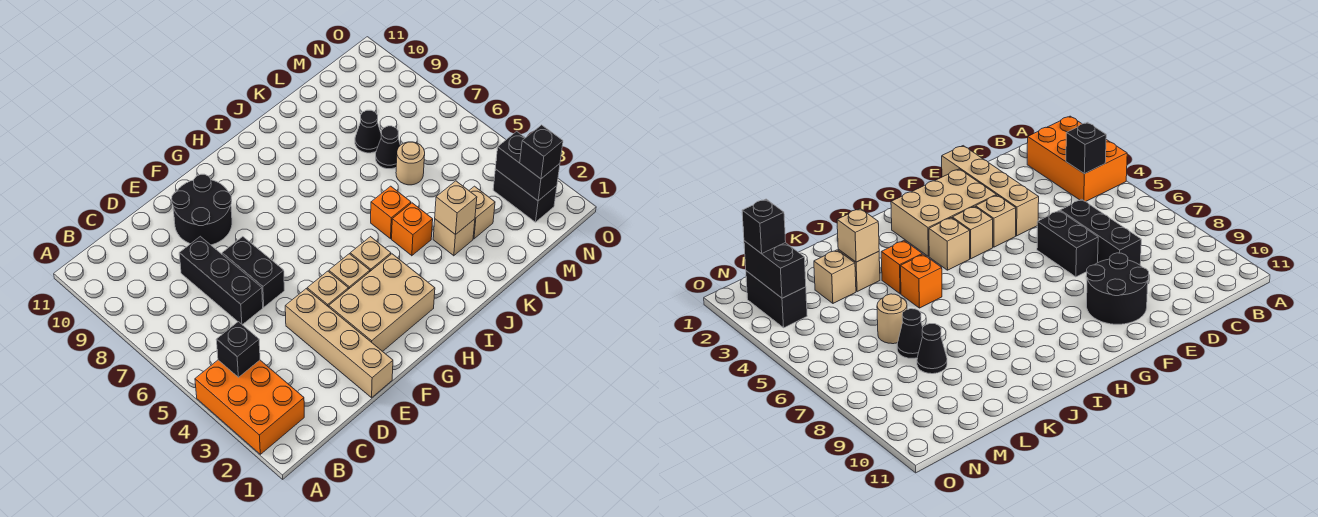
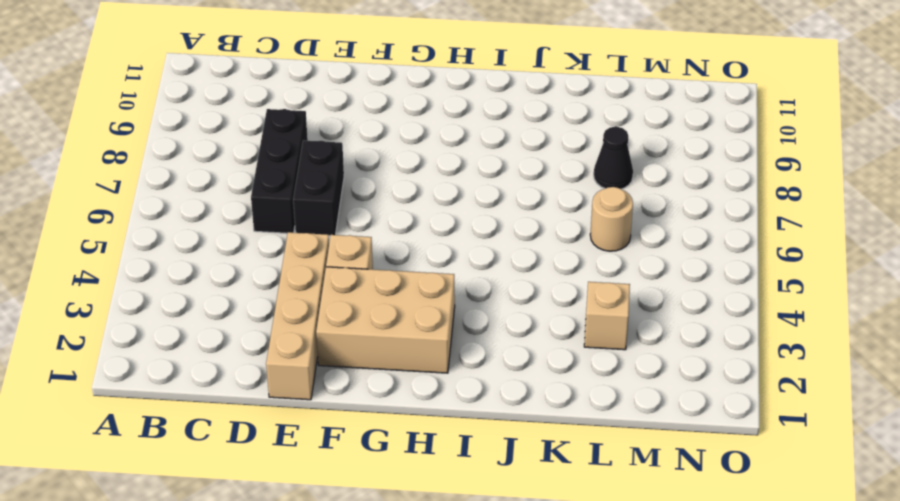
none -> orange brick A2:B4 level 1
none -> black round brick E9:F10 level 1
none -> tan brick G4 level 1

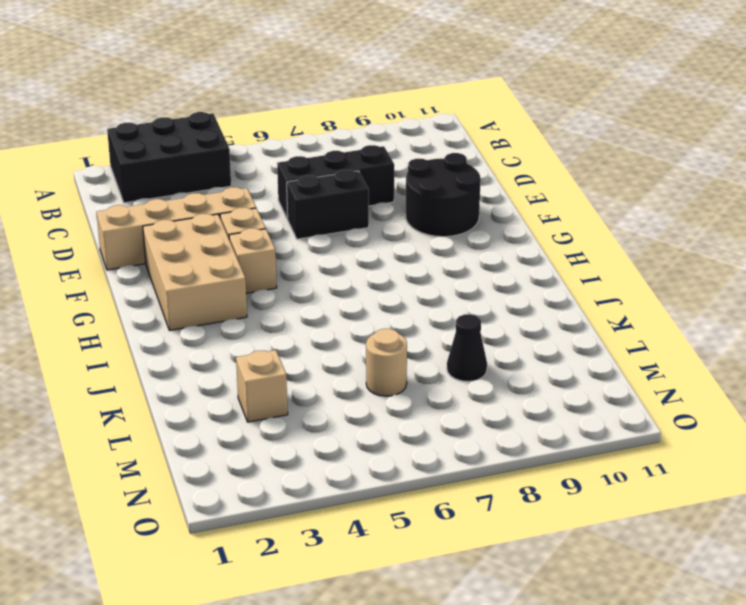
black brick A2:B4 level 1 -> orange brick A2:B4 level 1
none -> tan brick H4 level 1
none -> orange brick J4 level 1
none -> orange brick J5 level 1

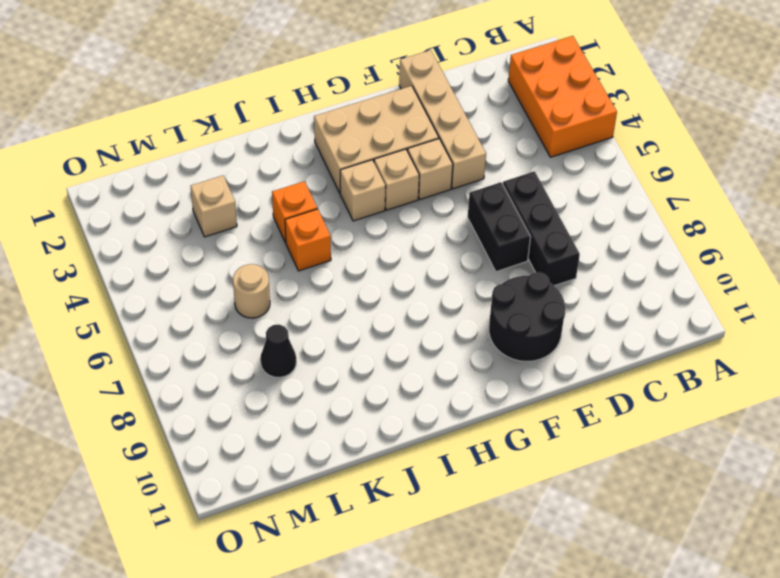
none -> tan brick K3 level 1
none -> black cone L7 level 1
none -> black brick N2:N3 level 1

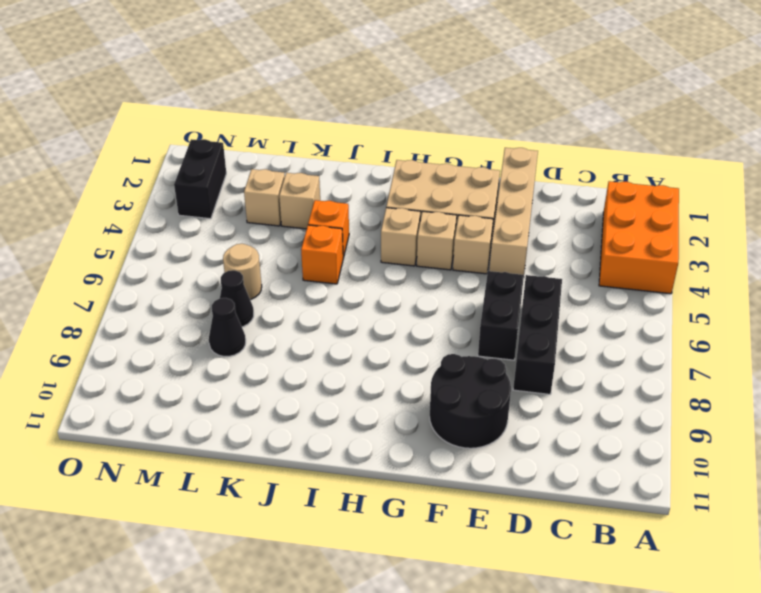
none -> black brick B4 level 2
none -> tan brick K3 level 2
none -> black brick N2:N3 level 2

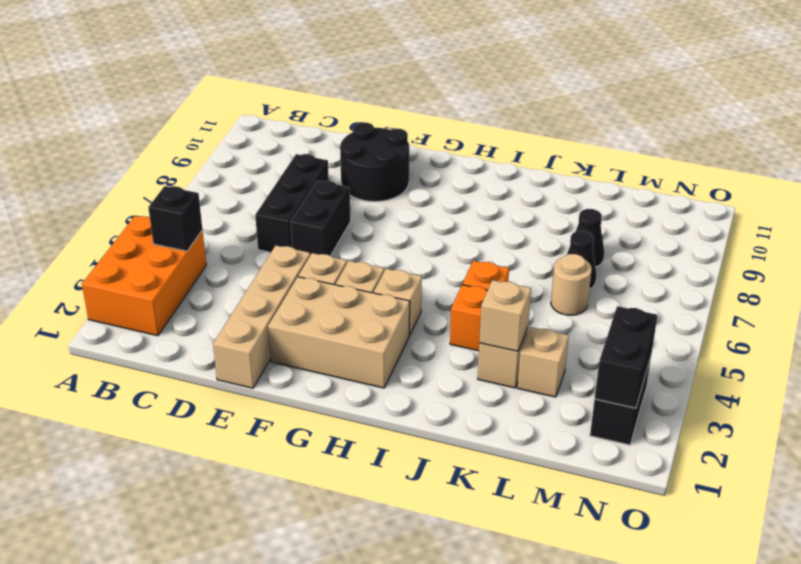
none -> black brick N2 level 3

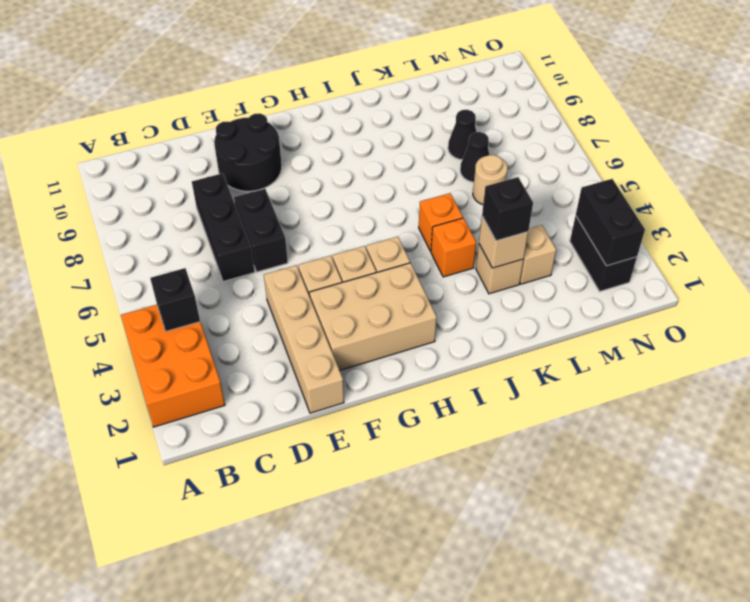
black brick K3 level 3 -> black brick N2 level 3

